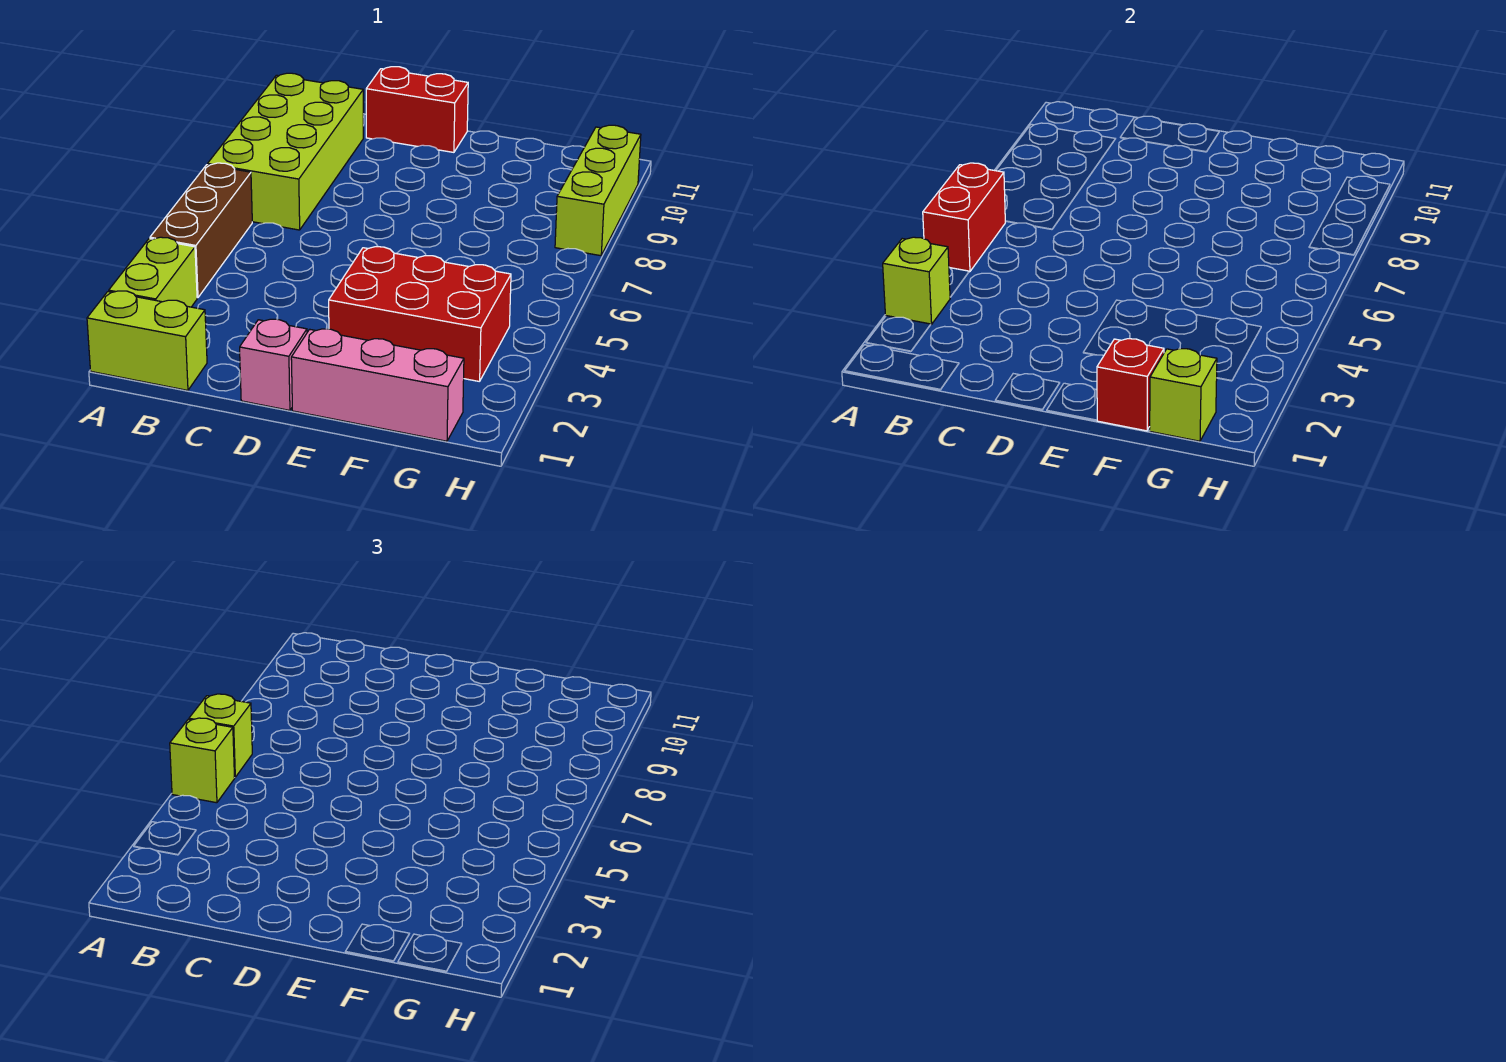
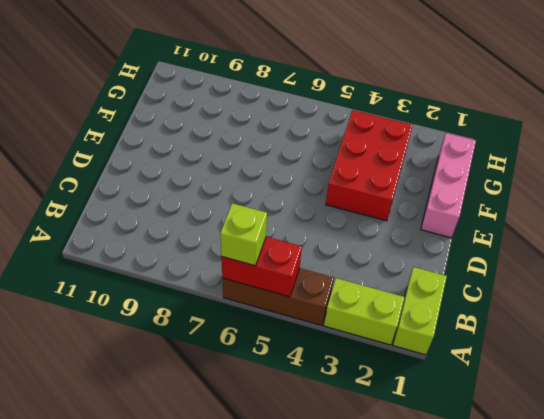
none -> lime brick A7:B10 level 1
none -> red brick C11:D11 level 1
none -> pink brick D1 level 1

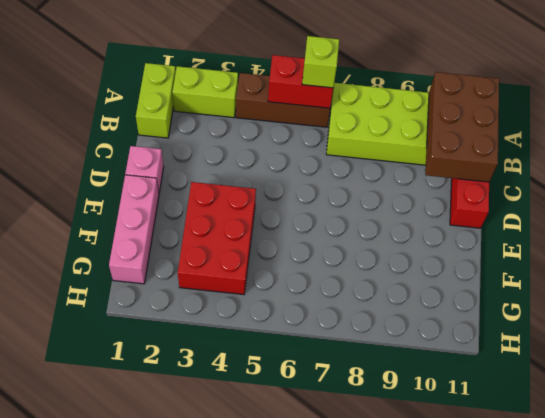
brown brick A10:C11 level 2 -> none
none -> lime brick H8:H10 level 1
none -> lime brick A3 level 2
none -> red brick F1 level 2

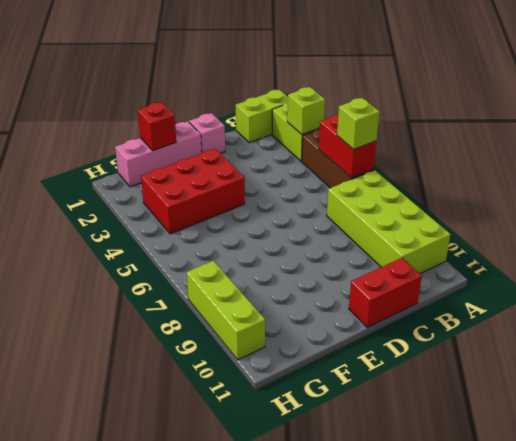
none -> lime brick G1 level 2
none -> lime brick A5 level 3

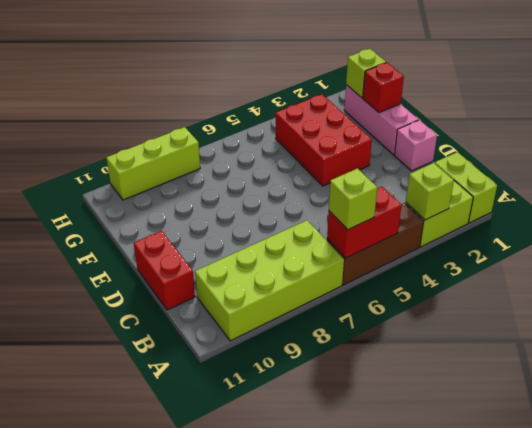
none -> lime brick A5 level 3

